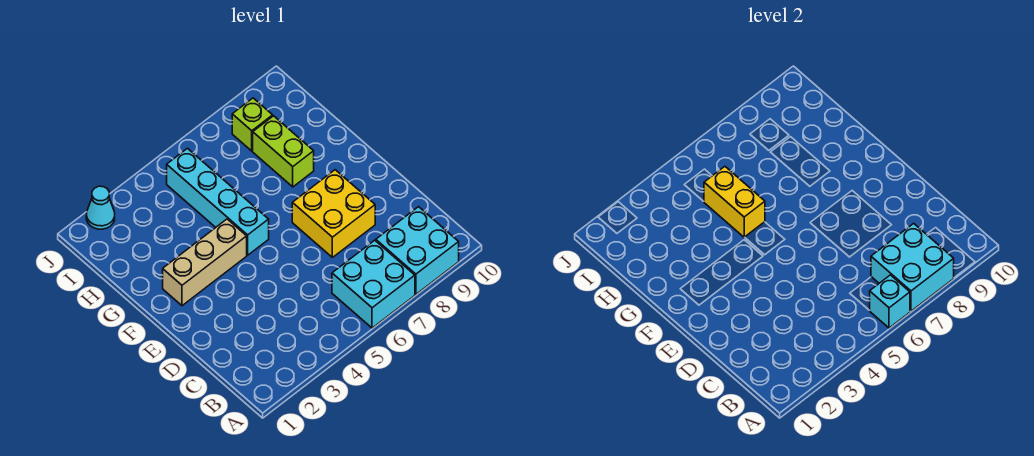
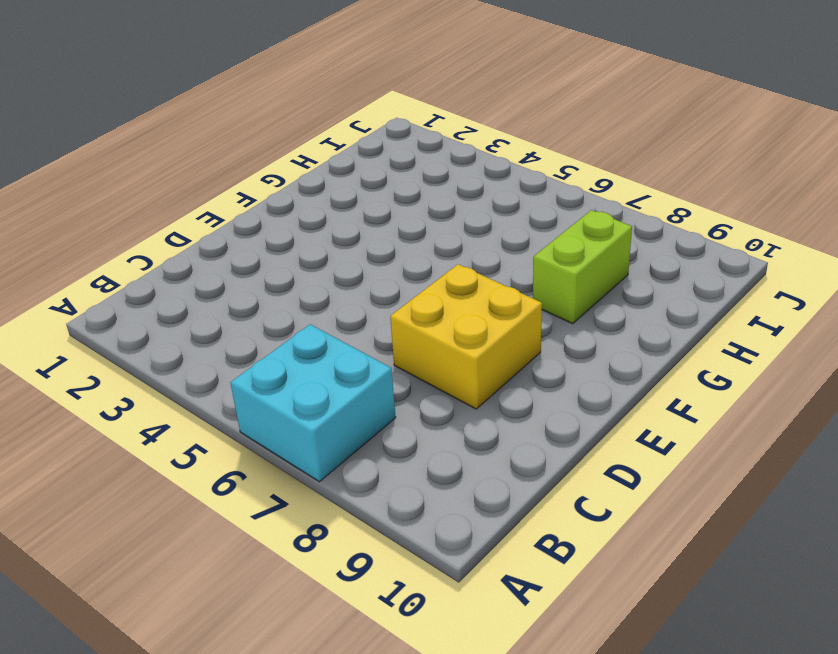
none -> cyan brick A8:B9 level 1
none -> tan brick F2:F4 level 1

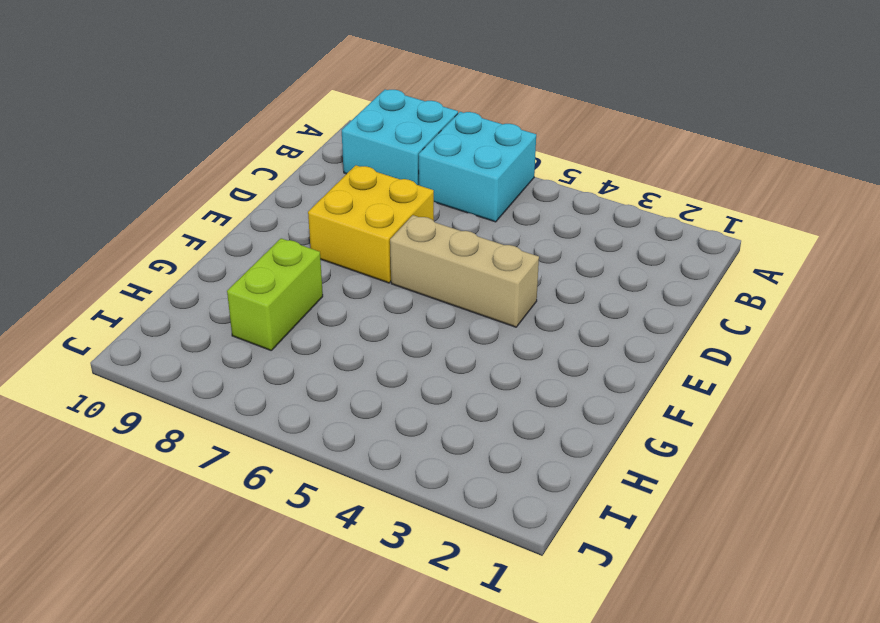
tan brick E4:E6 level 1 -> tan brick F2:F4 level 1
none -> cyan brick F5:I5 level 1
none -> lime brick I8 level 1

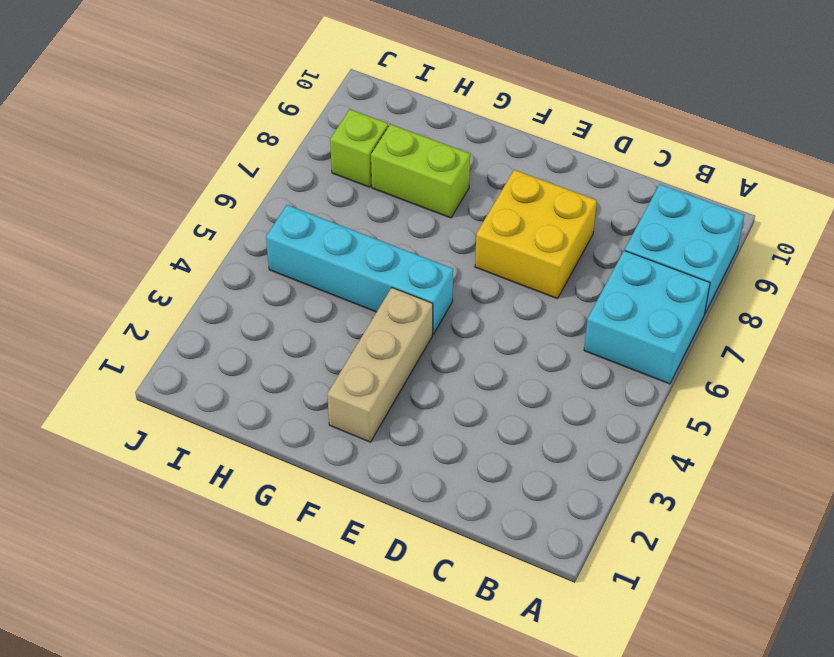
none -> cyan cone J2 level 1
none -> cyan brick A6 level 2

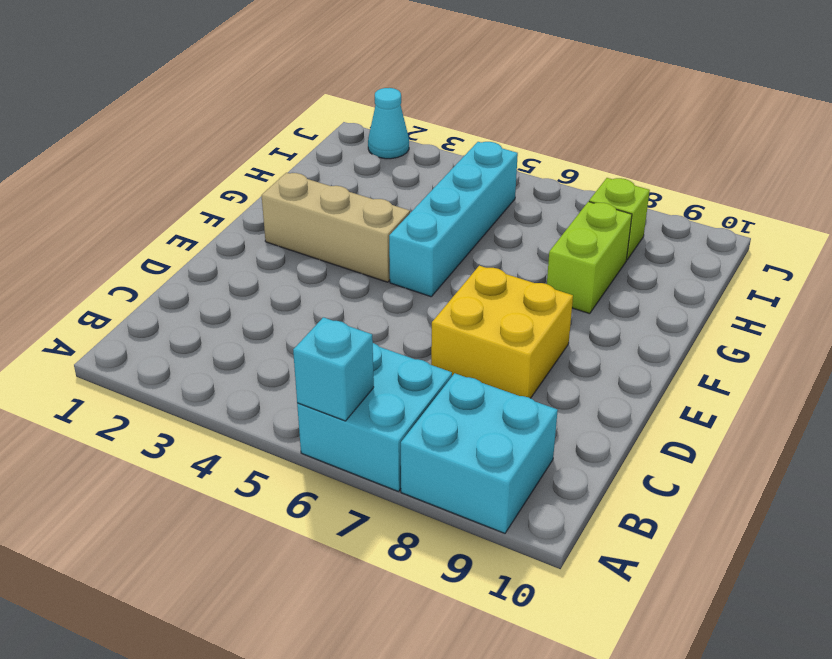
none -> cyan brick A7:B8 level 2
none -> yellow brick G5:H5 level 2

